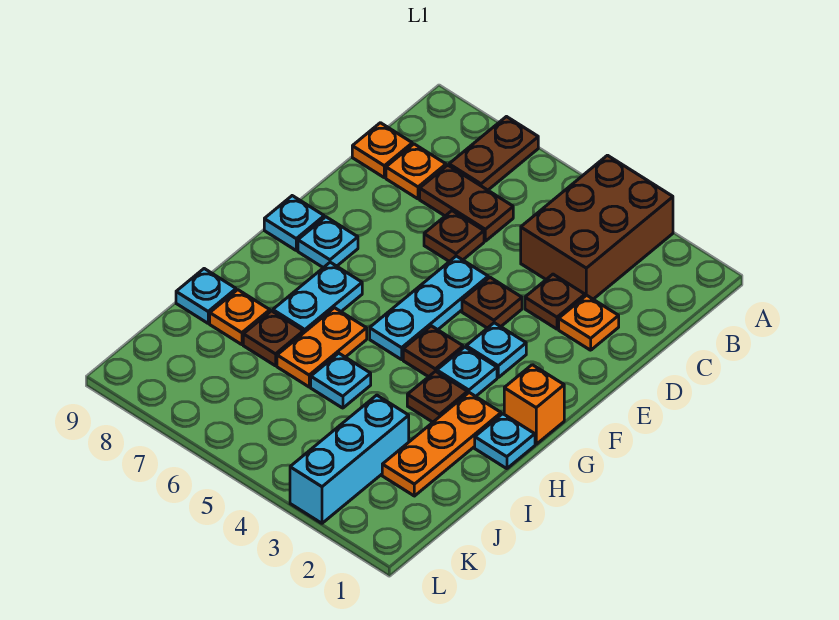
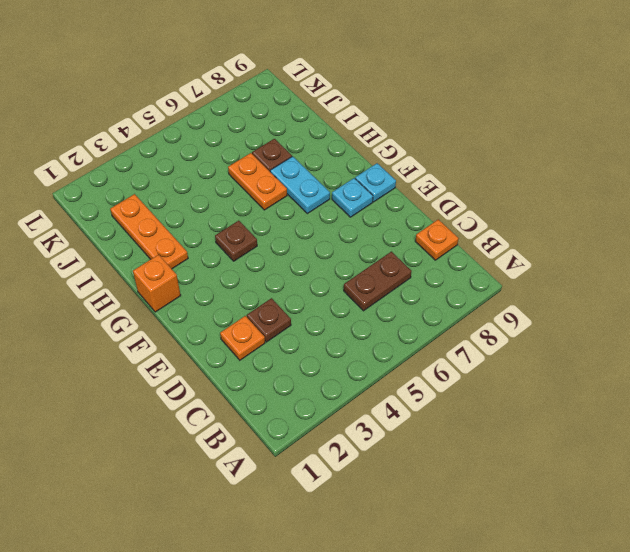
none -> brown brick A3:C4 level 1
none -> brown plate A7:B7 level 1
none -> orange plate C8 level 1

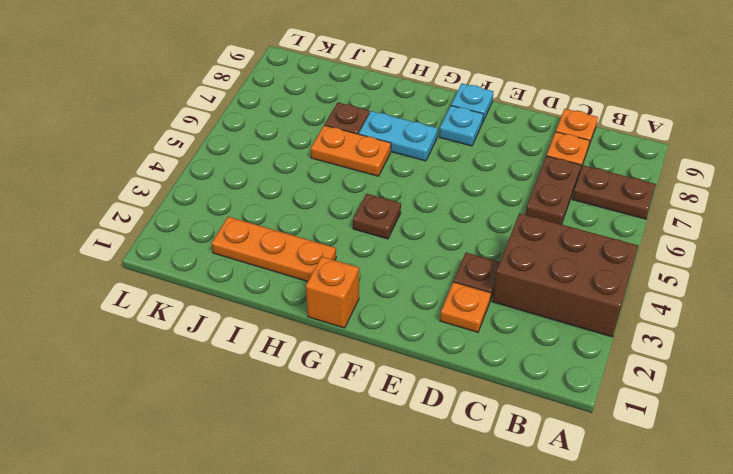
none -> brown plate D6 level 1
none -> brown plate E4 level 1
none -> cyan plate E5:G5 level 1

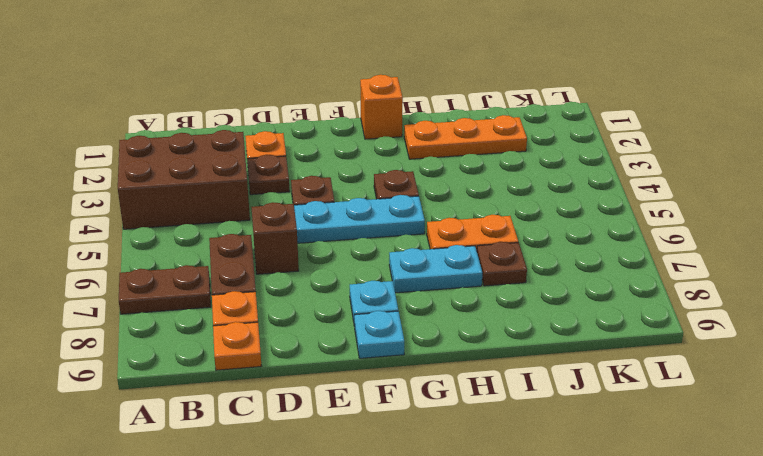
brown brick D6 level 1 -> brown plate D6 level 1
none -> cyan plate F3 level 1
none -> cyan plate G3 level 1
none -> cyan plate H1 level 1

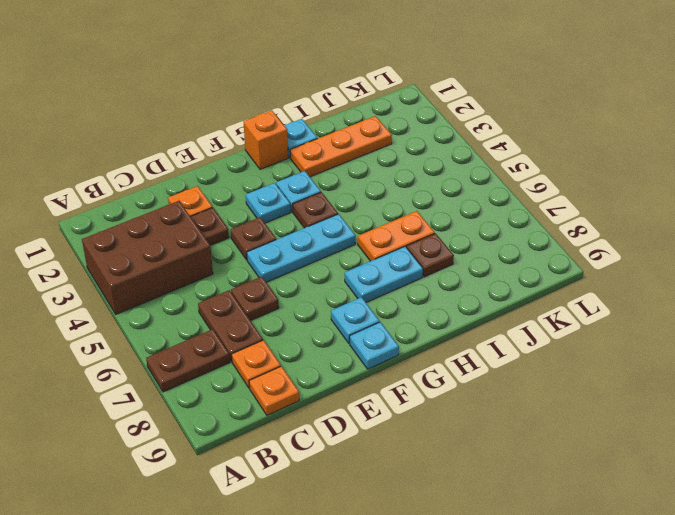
none -> brown plate H3 level 1
none -> cyan plate I5 level 1
none -> orange plate I8 level 1

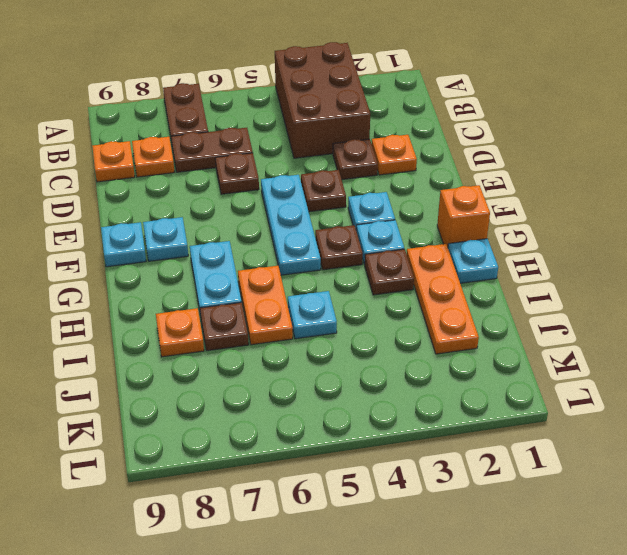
none -> cyan plate I9 level 1
none -> cyan brick J3:L3 level 1

